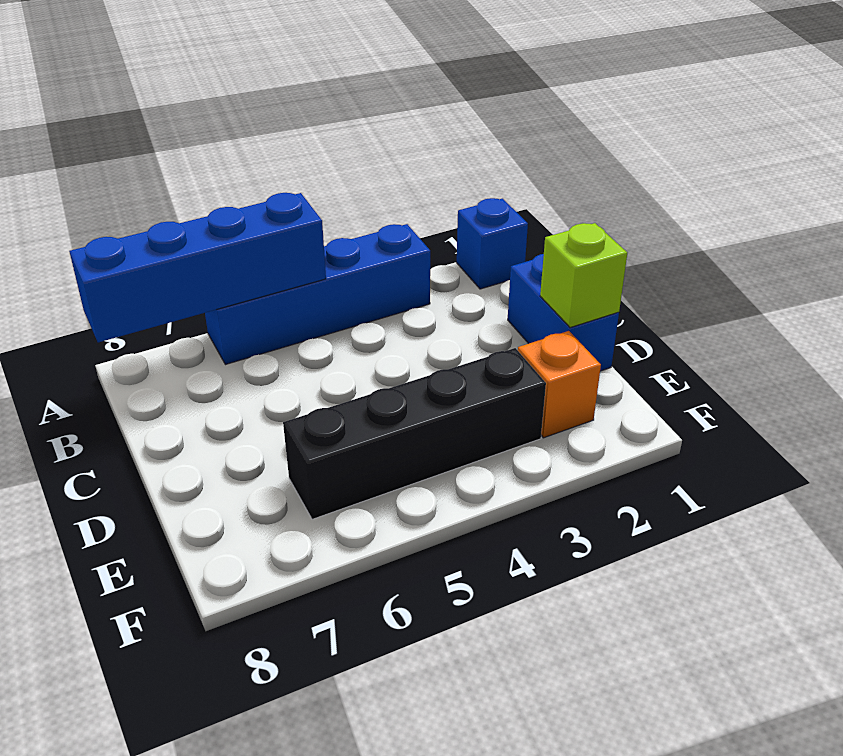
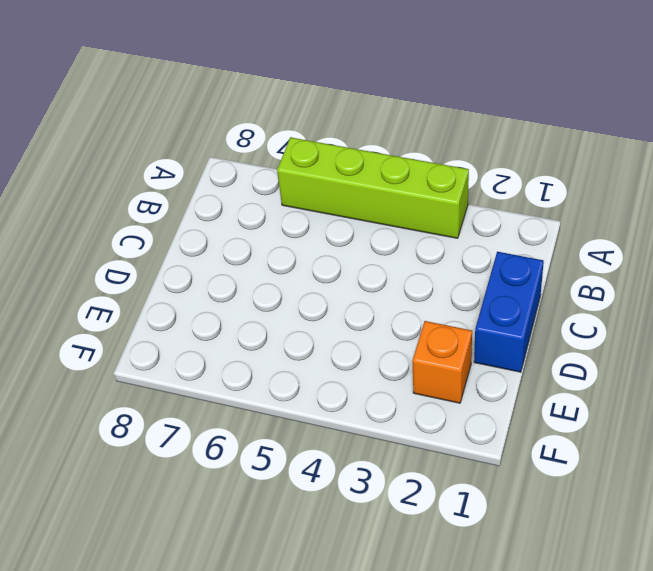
lime brick A3:A6 level 1 -> blue brick A3:A6 level 1
none -> blue brick A1 level 1
none -> black brick E3:E6 level 1

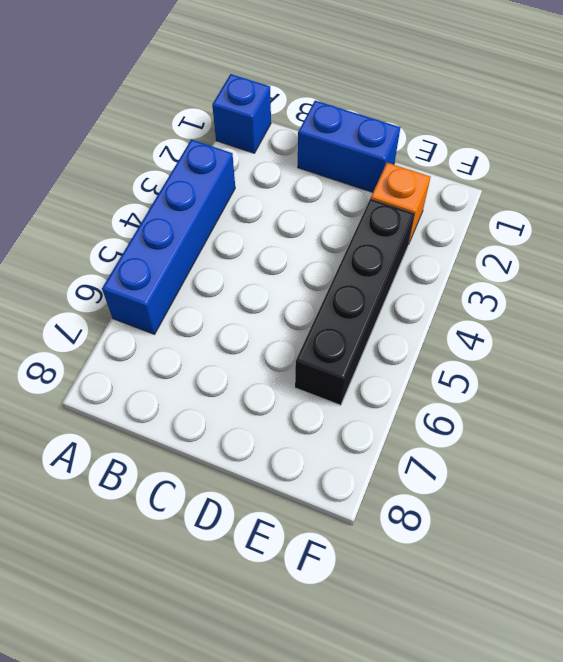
none -> blue brick A5:A8 level 2
none -> lime brick D1 level 2

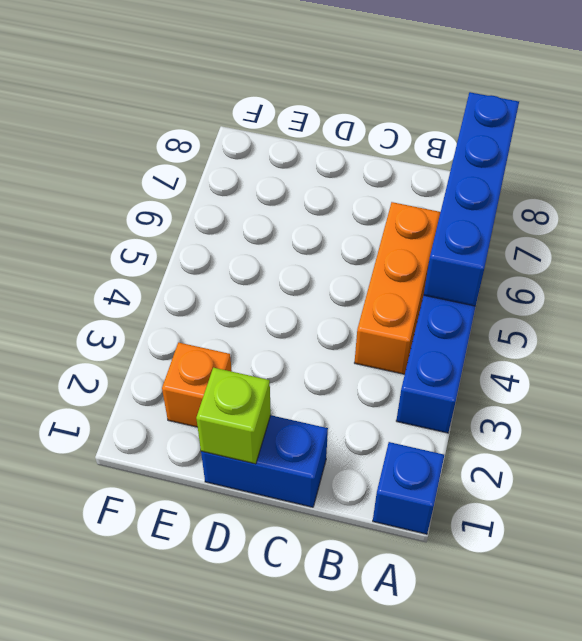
orange brick B4:B6 level 1 -> none
none -> black brick E3:E6 level 1

